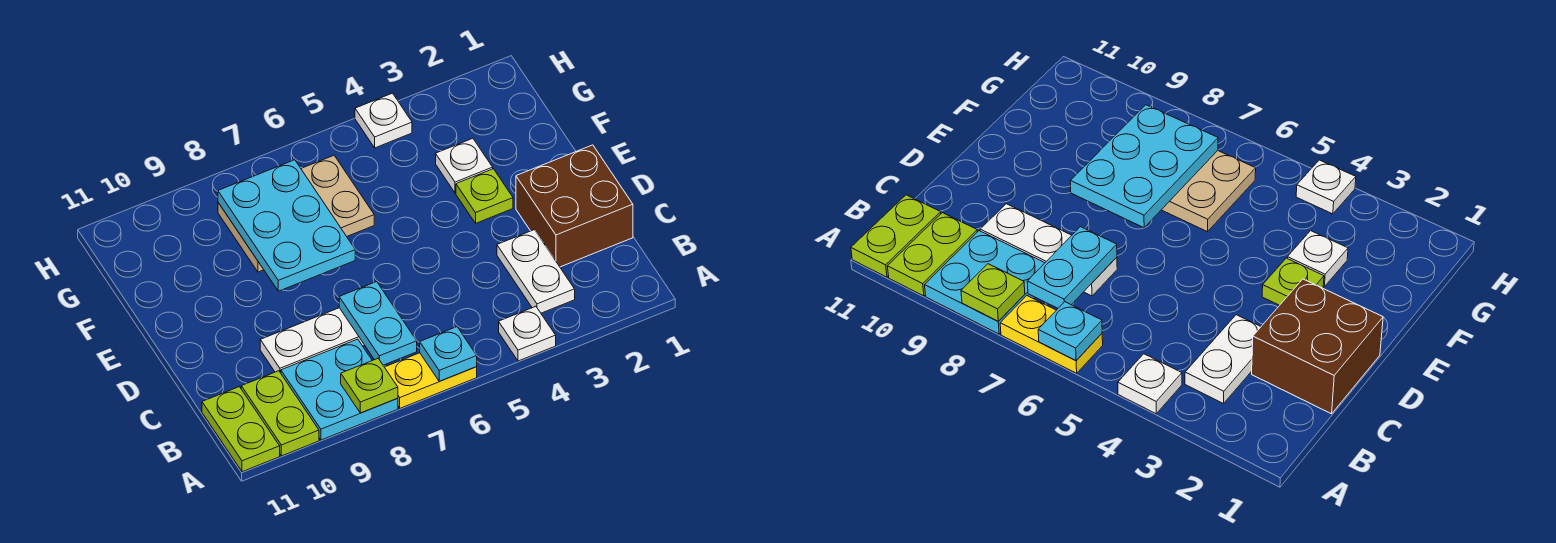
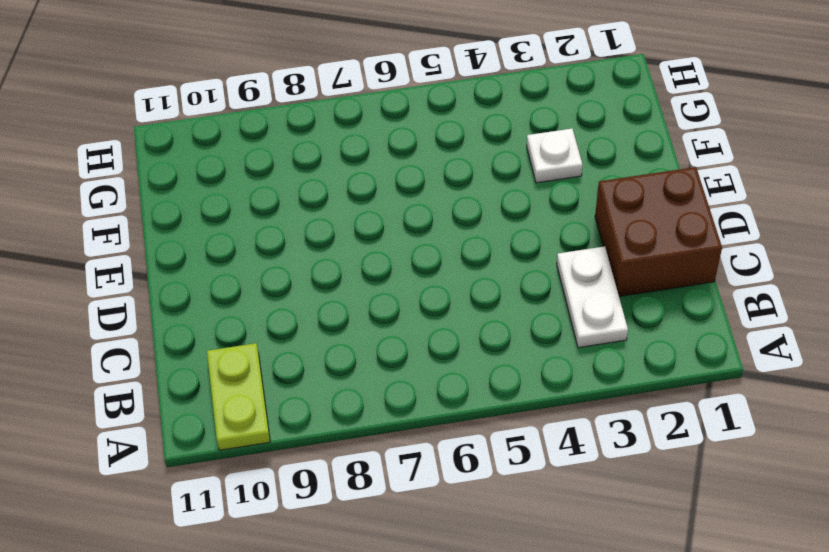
none -> white plate A4 level 1
none -> yellow plate A6:A7 level 1
none -> cyan plate A8:B9 level 1

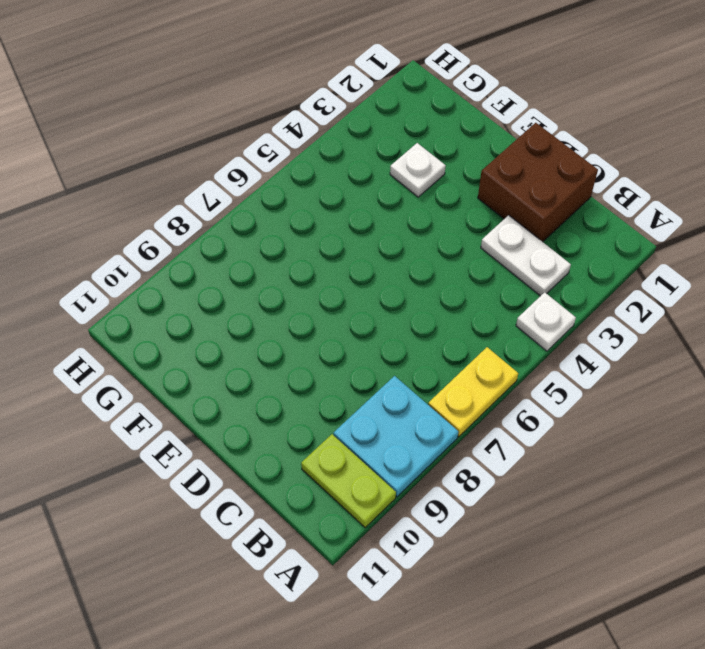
none -> lime plate A11:B11 level 1
none -> white plate C7:C9 level 1
none -> lime plate E3 level 1

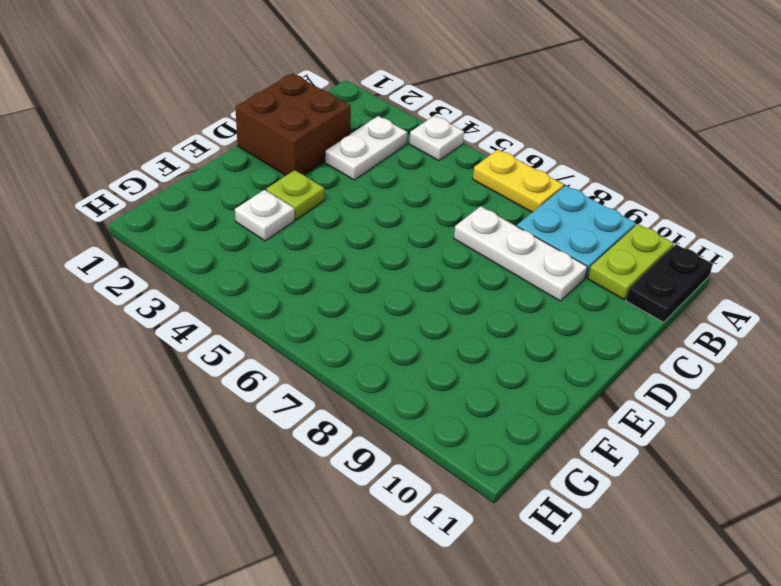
black plate A11:B11 level 1 -> lime plate A11:B11 level 1
none -> tan plate F6:G8 level 1
none -> white plate H4 level 1
none -> cyan plate A6 level 2

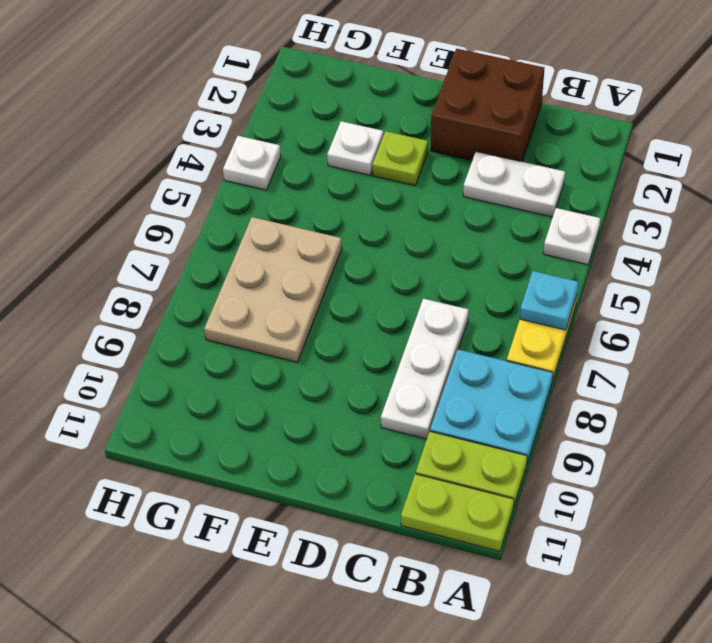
none -> lime plate A8 level 2
none -> cyan plate B7:C7 level 2
none -> cyan plate E7:G8 level 2

